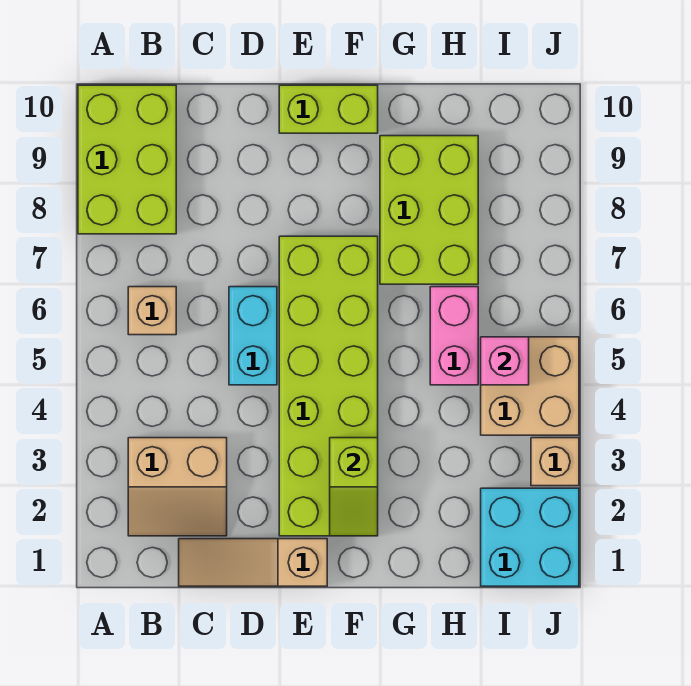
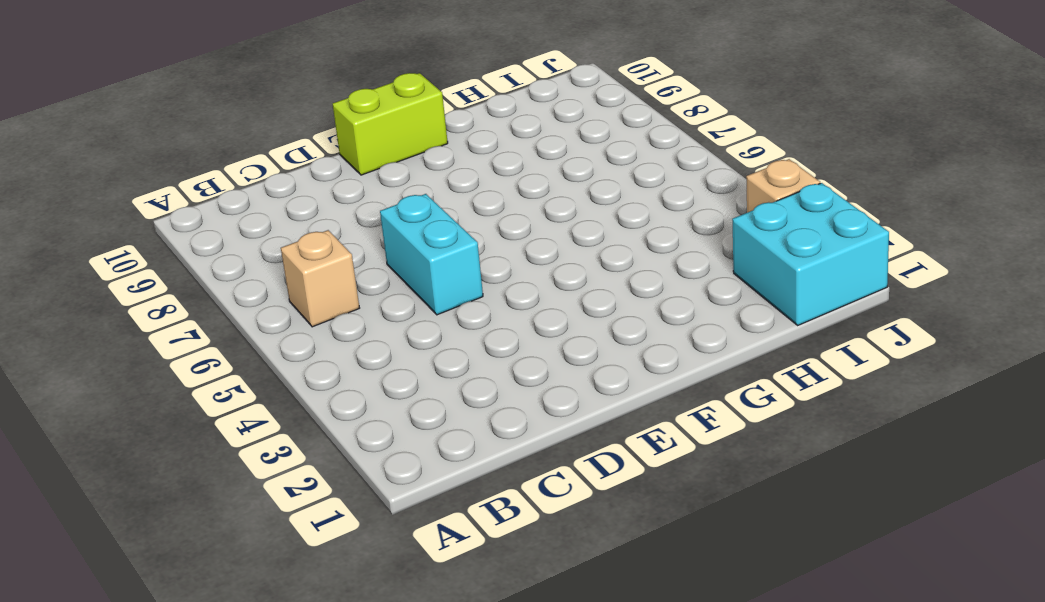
none -> lime brick A8:B10 level 1
none -> tan slope B2:C3 level 1 top 3
none -> tan slope C1:E1 level 1 top E

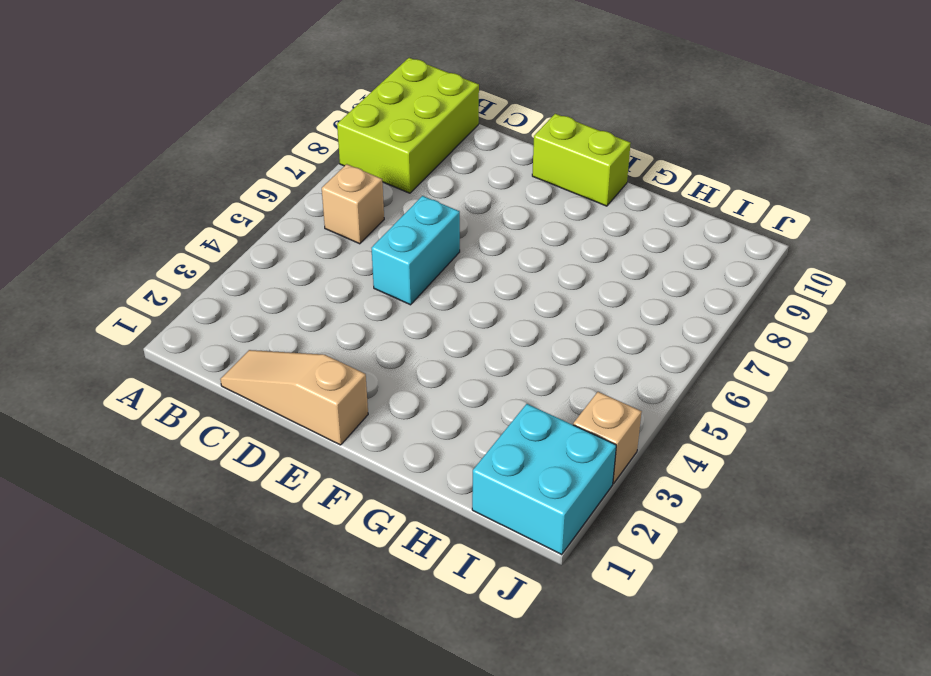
none -> tan slope B2:C3 level 1 top 3
none -> lime brick E2:F7 level 1
none -> lime brick G7:H9 level 1

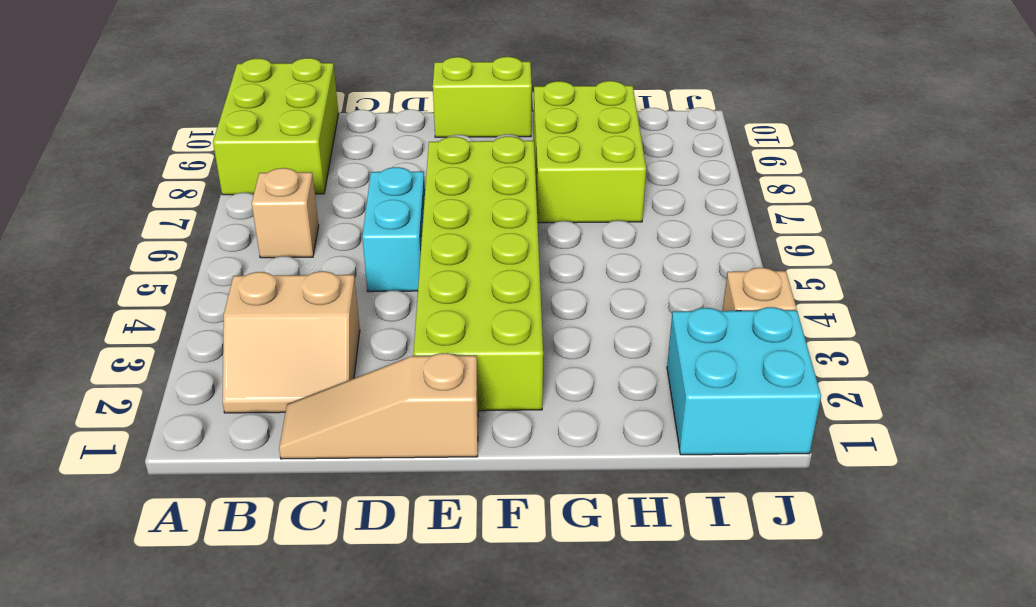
none -> pink brick H5:H6 level 1
none -> tan brick I4:J5 level 1
none -> lime slope F2:F3 level 2 top 3

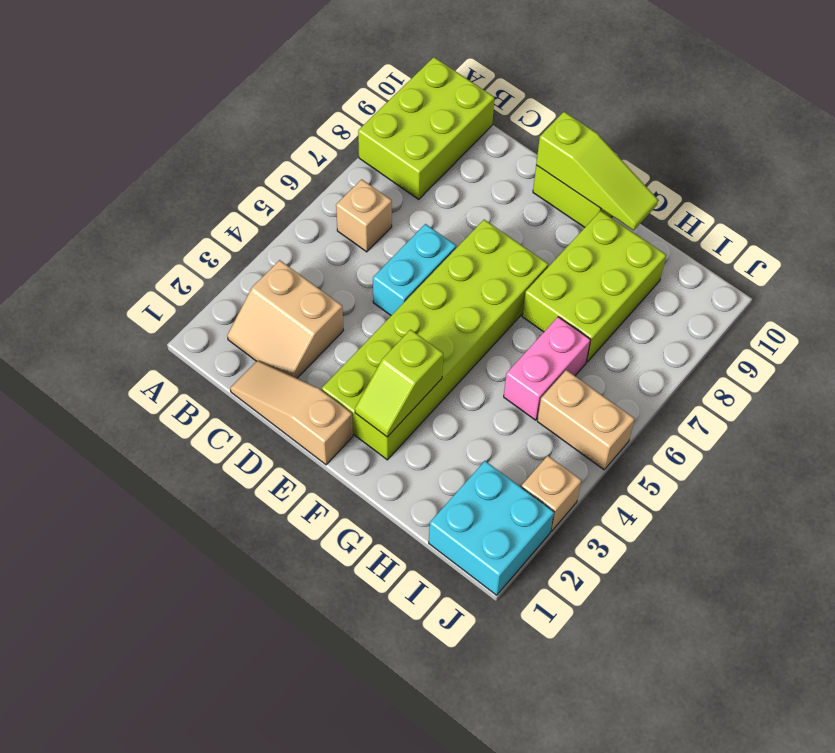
lime slope E10:G10 level 2 top E -> none
tan brick I5:J5 level 1 -> tan brick I4:J5 level 1
none -> pink brick I5 level 2

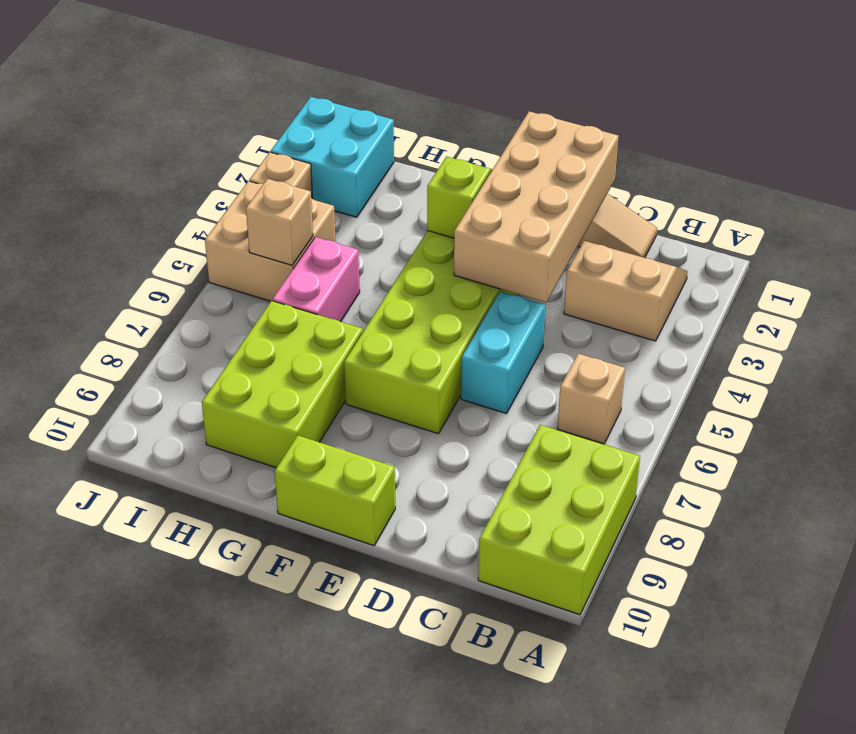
tan brick D1:E4 level 2 -> none
tan brick I5 level 2 -> pink brick I5 level 2

